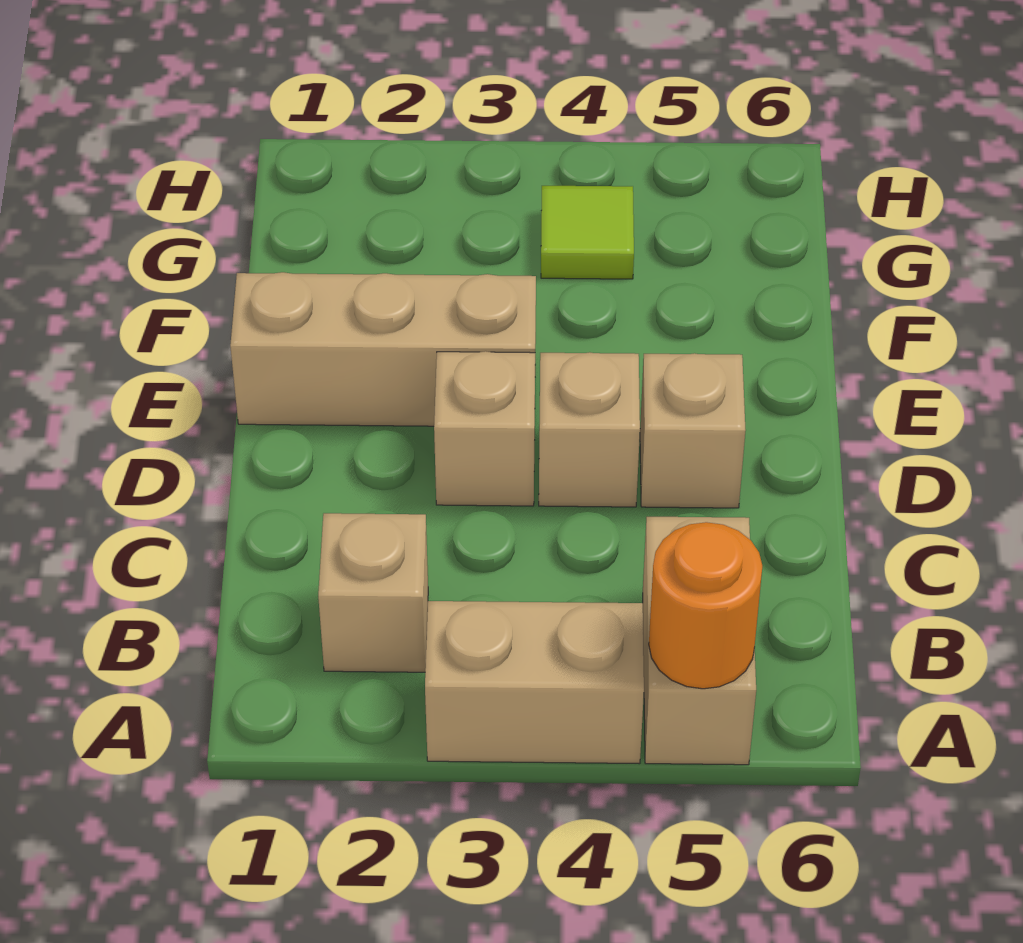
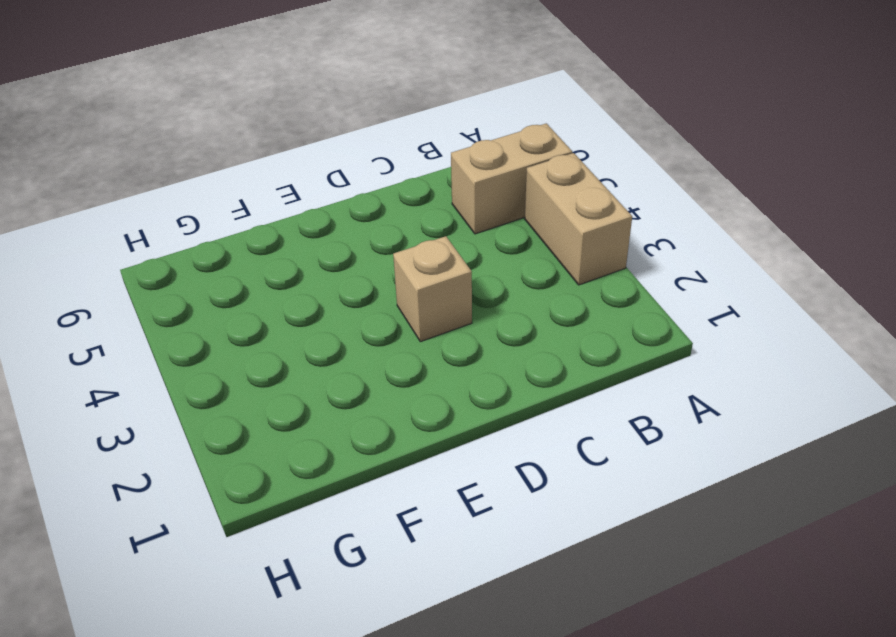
none -> tan brick B2 level 1
none -> tan brick D4 level 1

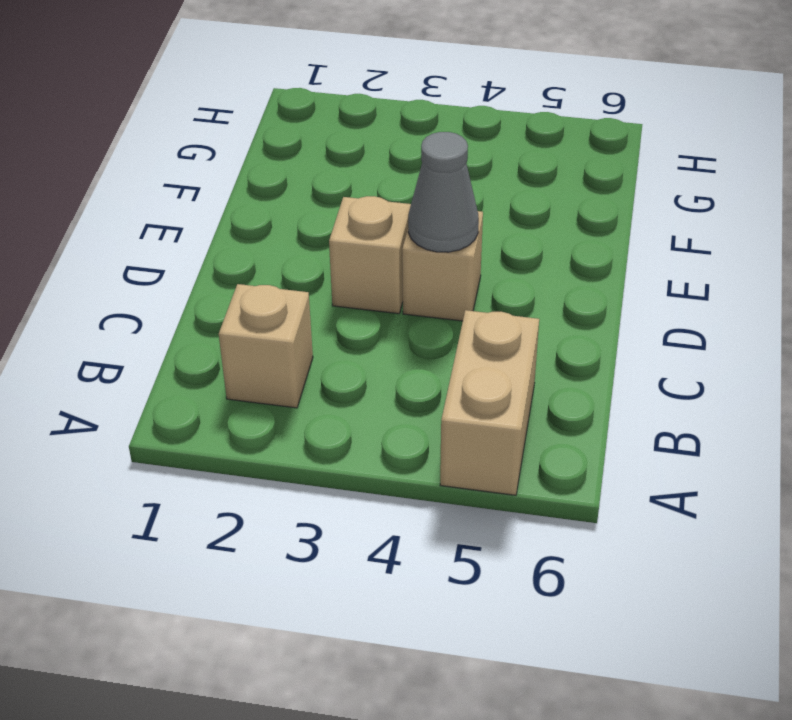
grey cone D4 level 2 -> none
none -> tan brick A3:A4 level 1
none -> tan brick D5 level 1

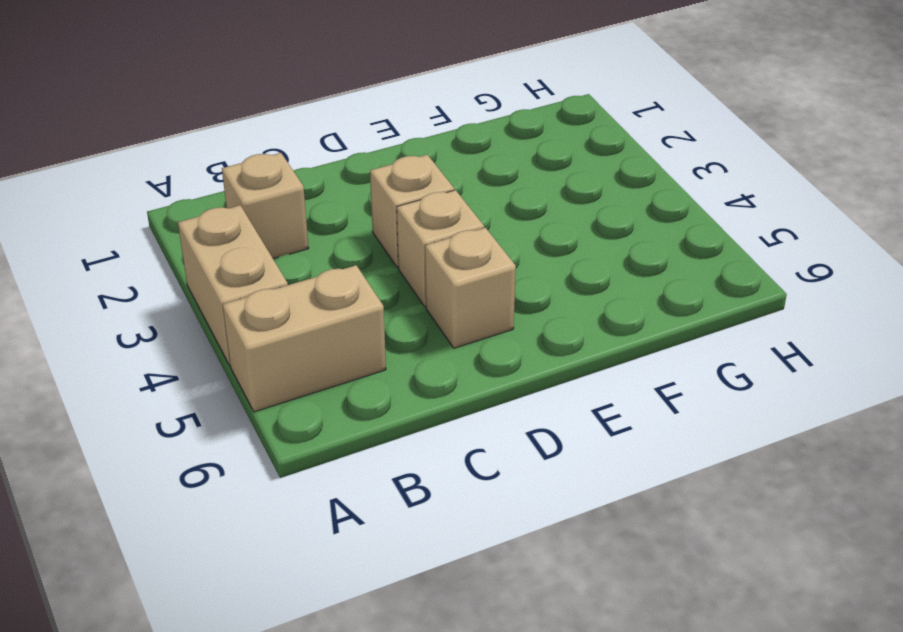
none -> tan brick E1:E3 level 1
none -> lime tile G4 level 1

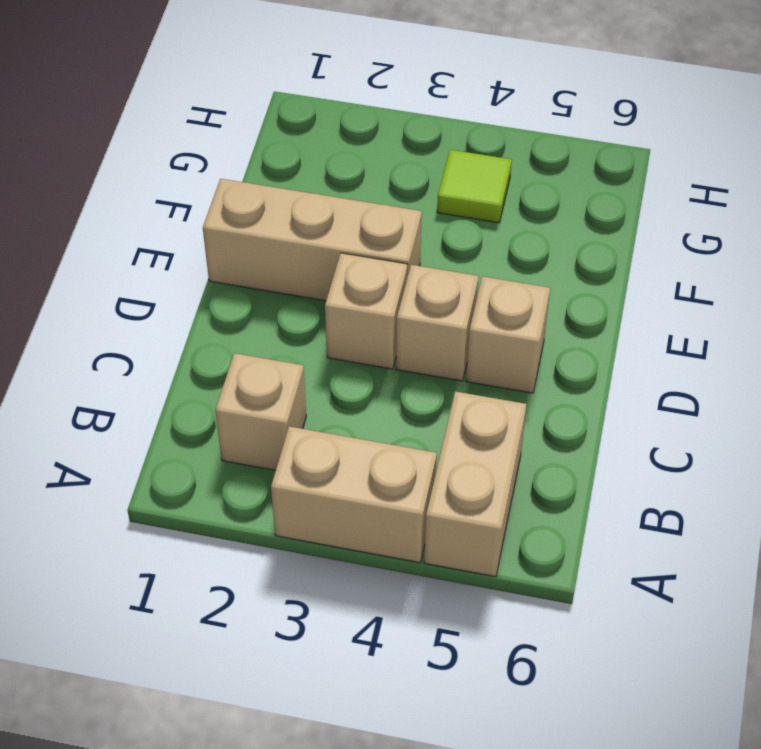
none -> orange round brick A5 level 2

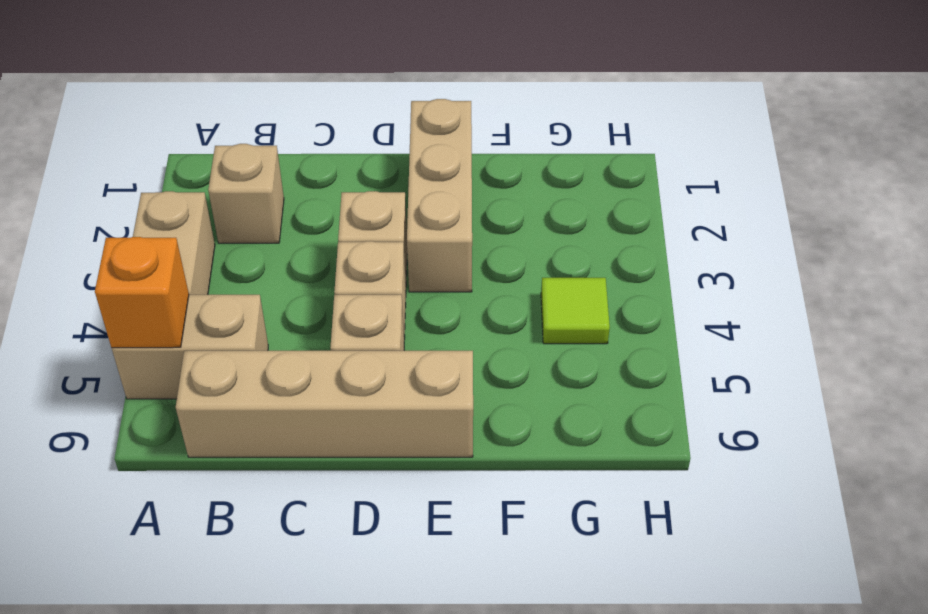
orange brick A5 level 2 -> orange round brick A5 level 2
tan brick B6:E6 level 1 -> none

